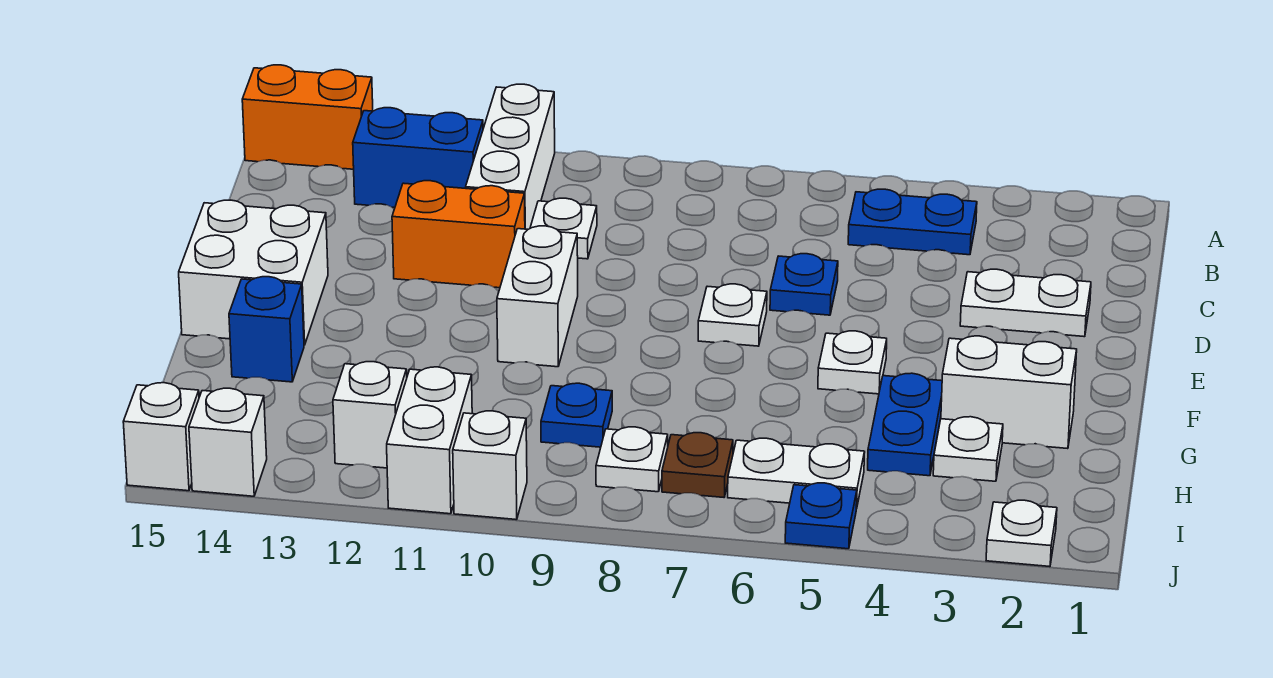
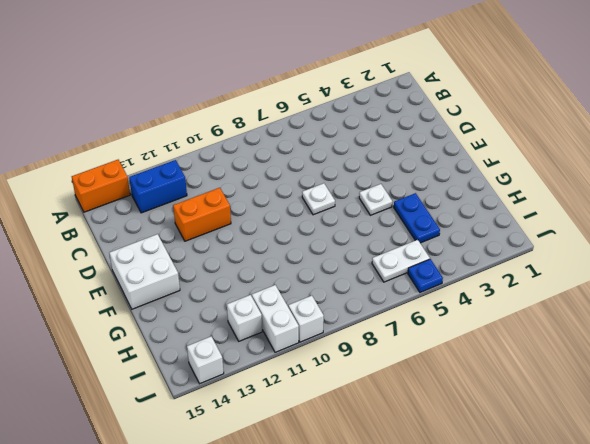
none -> white brick A11:C11 level 1
none -> blue plate B4:B5 level 1
none -> white plate C10 level 1

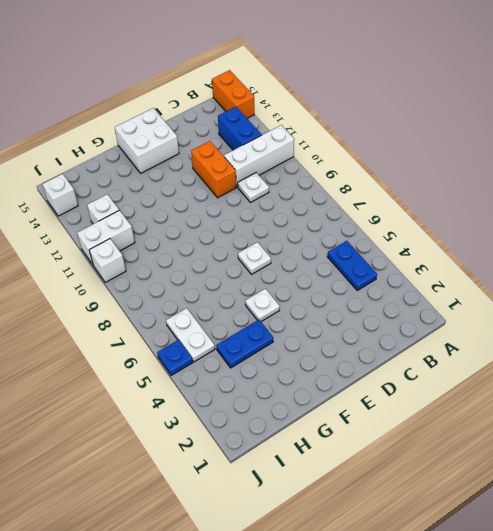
none -> white plate D2:D3 level 1
none -> blue plate D6 level 1
none -> white brick E10:F10 level 1

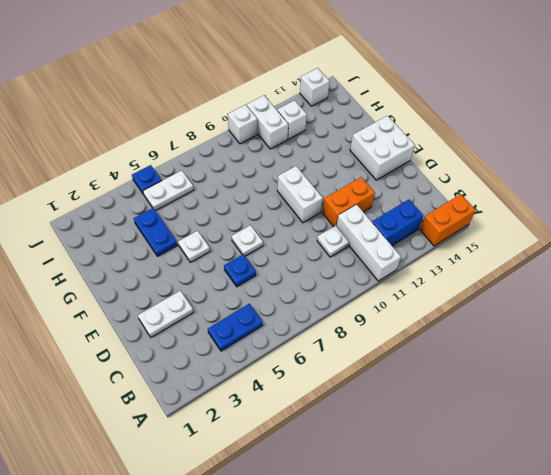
none -> white brick G2:G3 level 1
none -> blue brick G14 level 1
none -> white plate H3 level 1

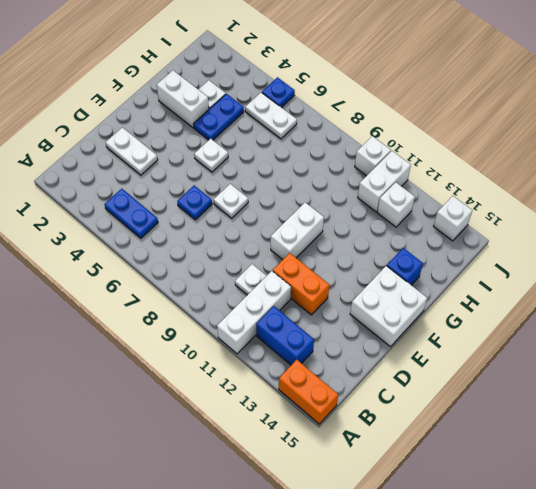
none -> blue plate H9 level 1
none -> brown plate I7 level 1
none -> white plate I8 level 1

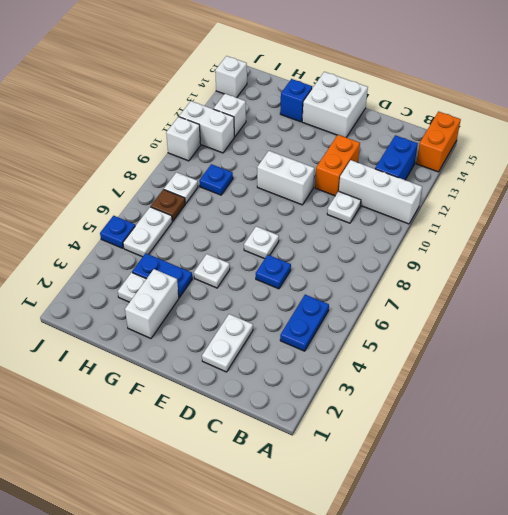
none -> white plate J2 level 1
none -> white brick J15 level 1

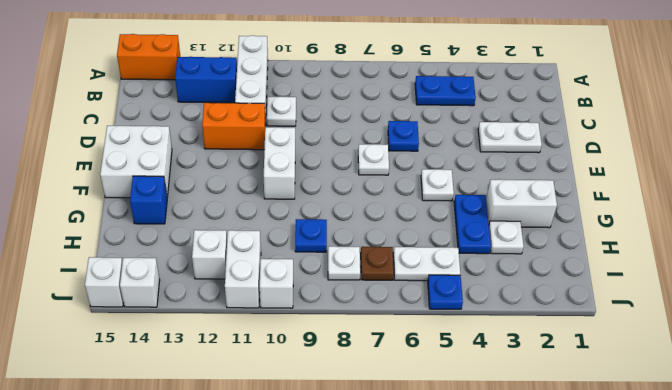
none -> white plate J2 level 1

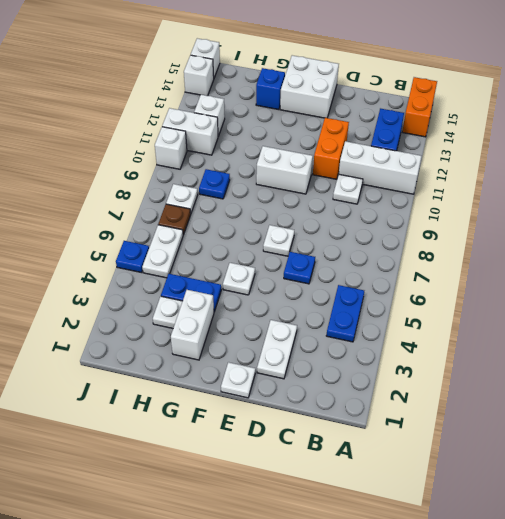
white plate E1 level 1 -> white plate J2 level 1

